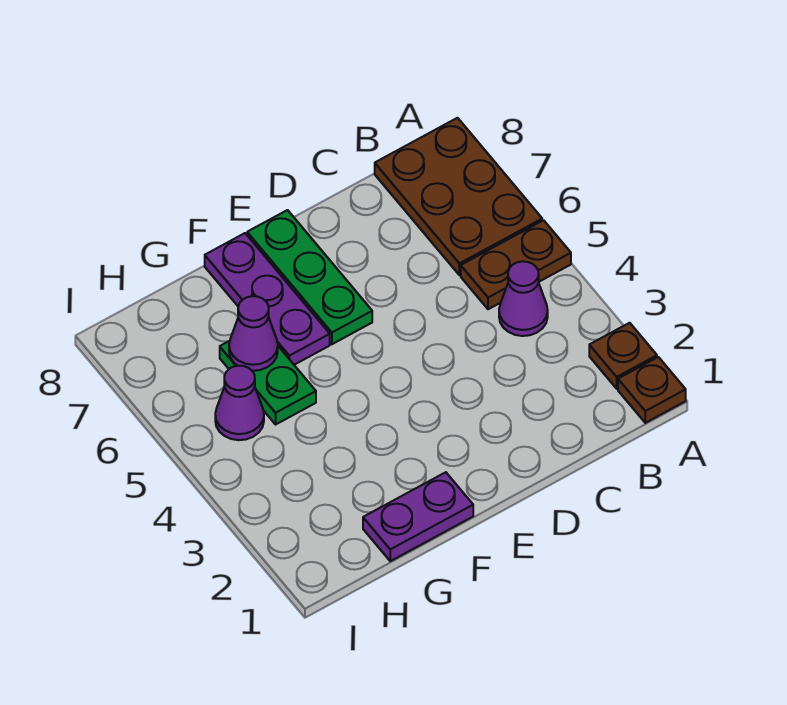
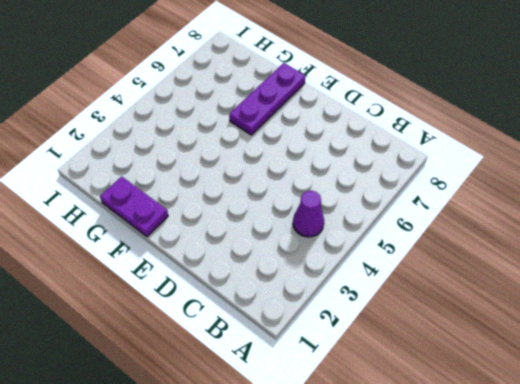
none -> brown plate A1 level 1
none -> brown plate A2 level 1

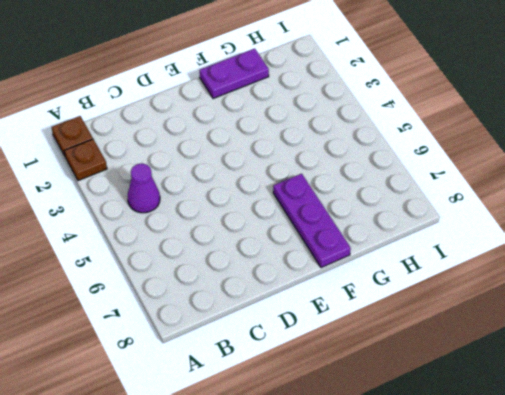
none -> brown plate A5:B5 level 1
none -> brown plate A6:B8 level 1

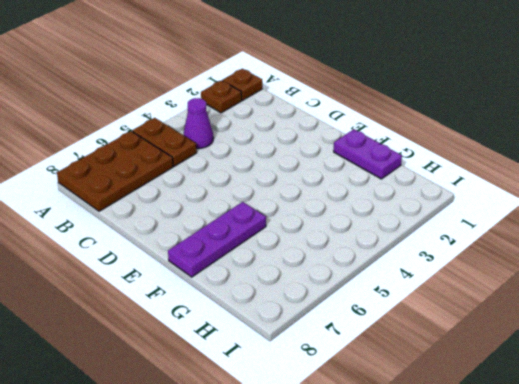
none -> green plate E6:E8 level 1
none -> green plate G5:G6 level 1

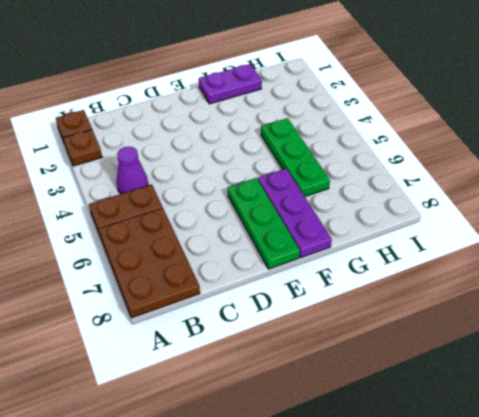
green plate G4:G6 level 1 -> green plate G5:G6 level 1
none -> purple cone H5 level 1
none -> purple cone G6 level 2

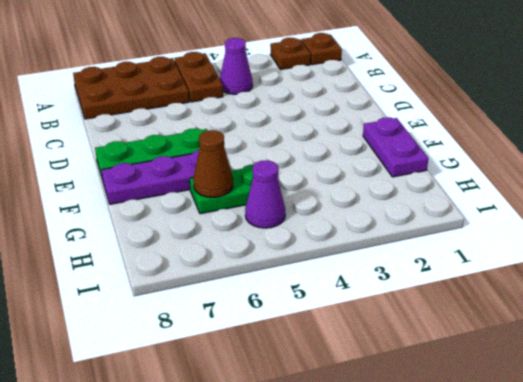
brown cone G6 level 2 -> purple cone G6 level 2

